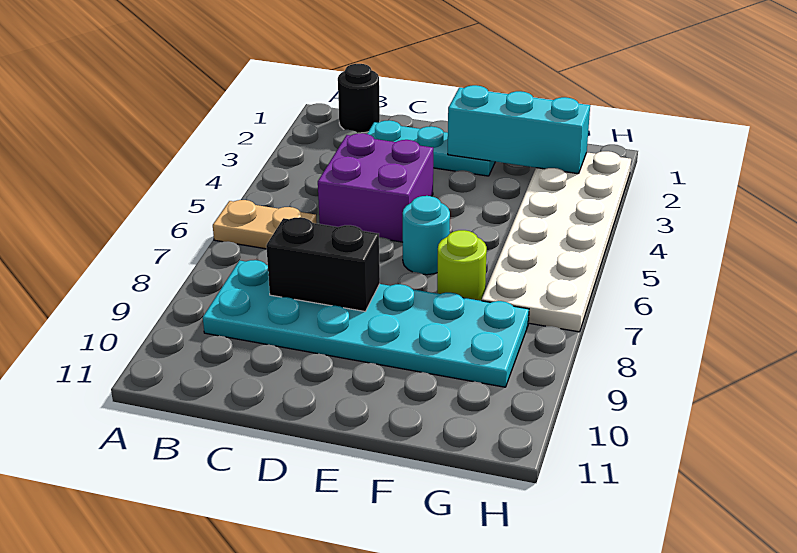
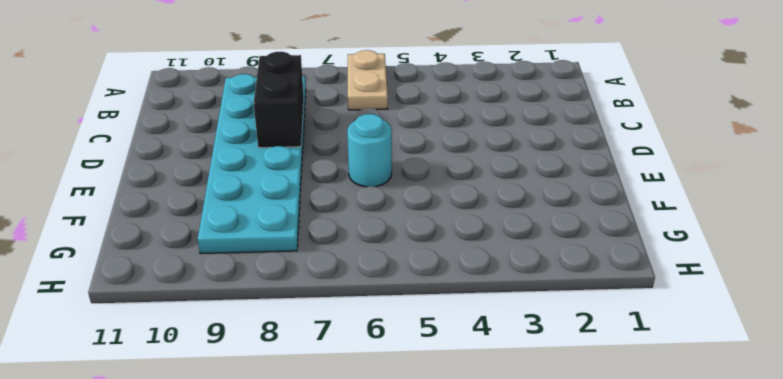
none -> black round brick B1 level 1
none -> cyan plate C2:E2 level 1

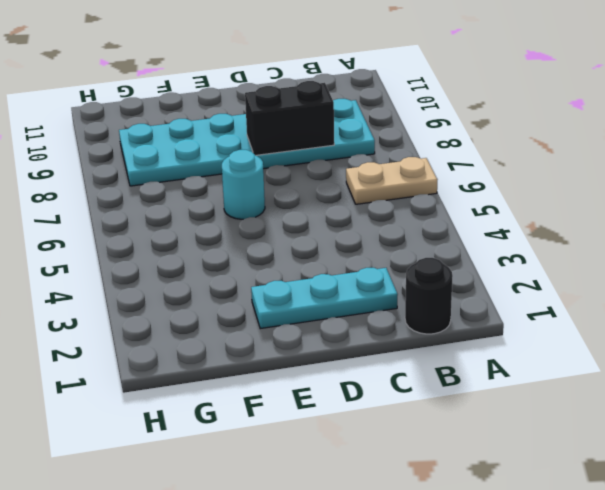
none -> purple brick C4:D5 level 1
none -> lime round brick F7 level 1

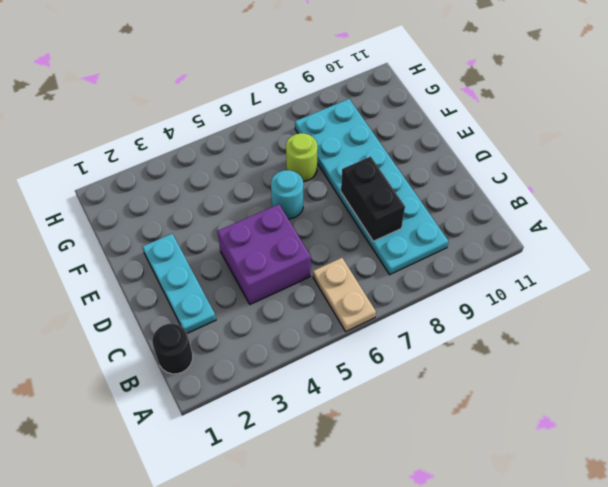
none -> white plate G2:H7 level 1
none -> cyan brick E2:G2 level 2

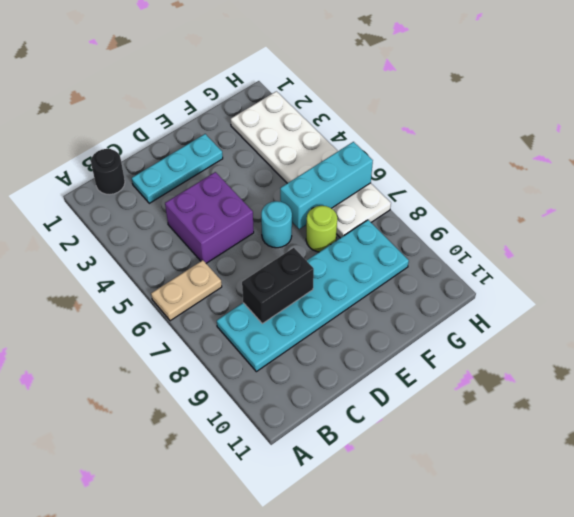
cyan brick F6:H6 level 2 -> cyan brick E2:G2 level 2

